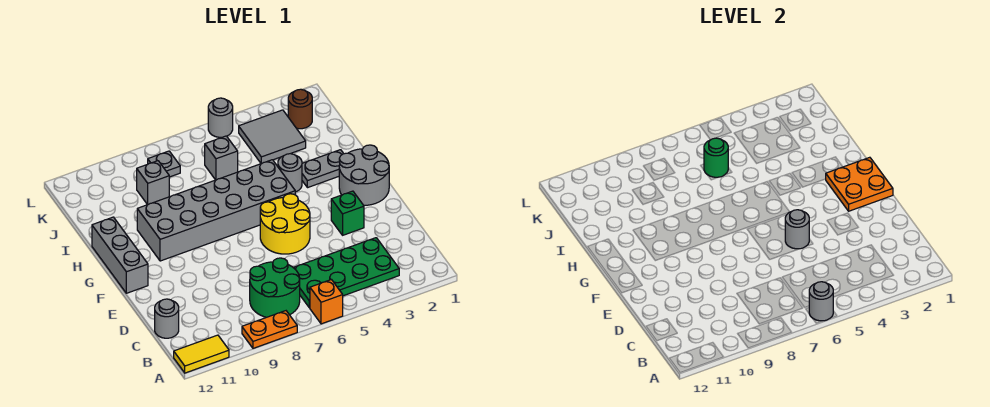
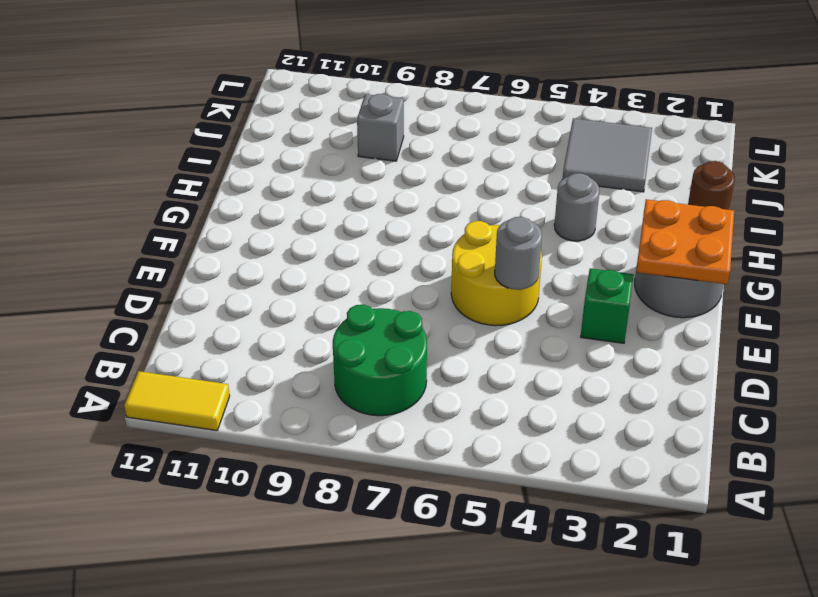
brown round brick I1 level 1 -> brown round brick K2 level 1
none -> orange brick A6 level 1
none -> orange plate A8:A9 level 1
none -> green plate B3:C6 level 1

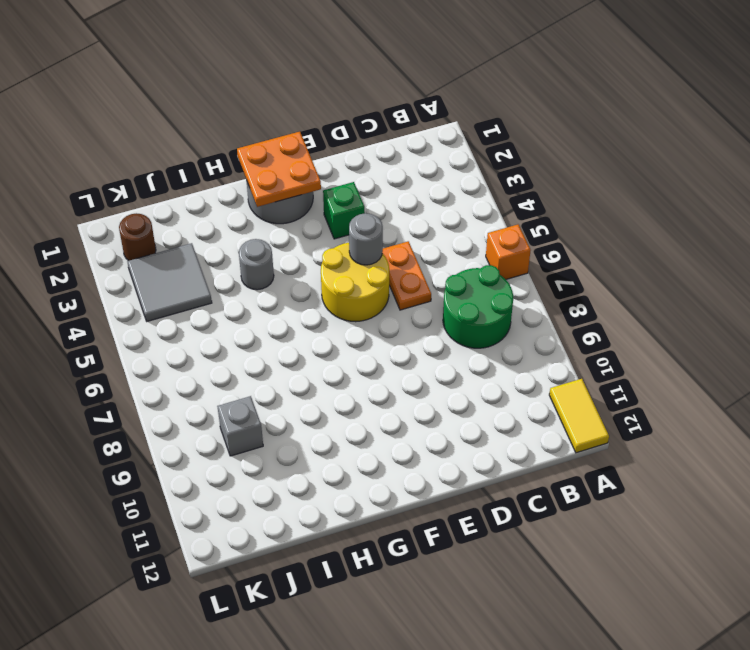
orange plate D5:D6 level 1 -> orange plate A8:A9 level 1
none -> green plate B3:C6 level 1
none -> grey round brick C12 level 1
none -> grey brick F12:H12 level 1

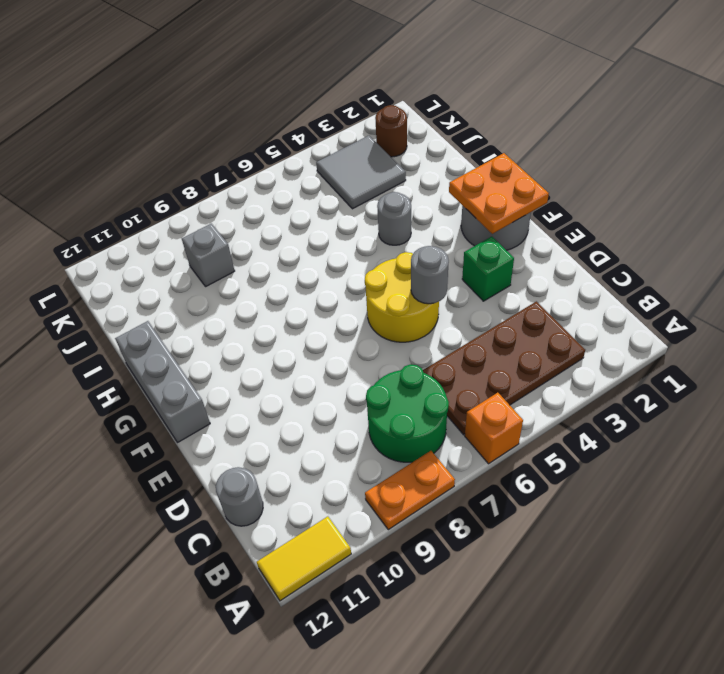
brown plate B3:C6 level 1 -> green plate B3:C6 level 1
none -> grey brick G5:H10 level 1
none -> grey plate H2:H3 level 1
none -> grey brick J6 level 1

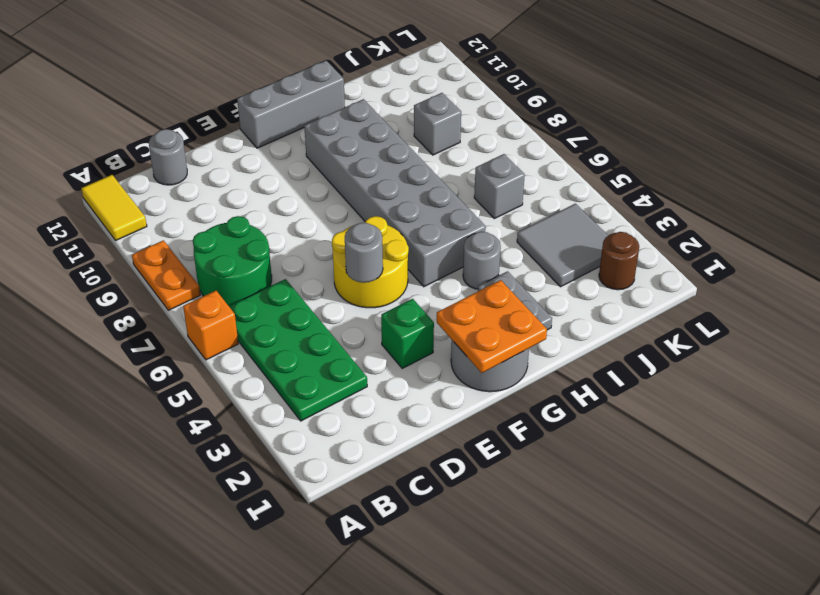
none -> grey plate K8 level 1
none -> grey round brick L5 level 1
none -> grey round brick A6 level 2

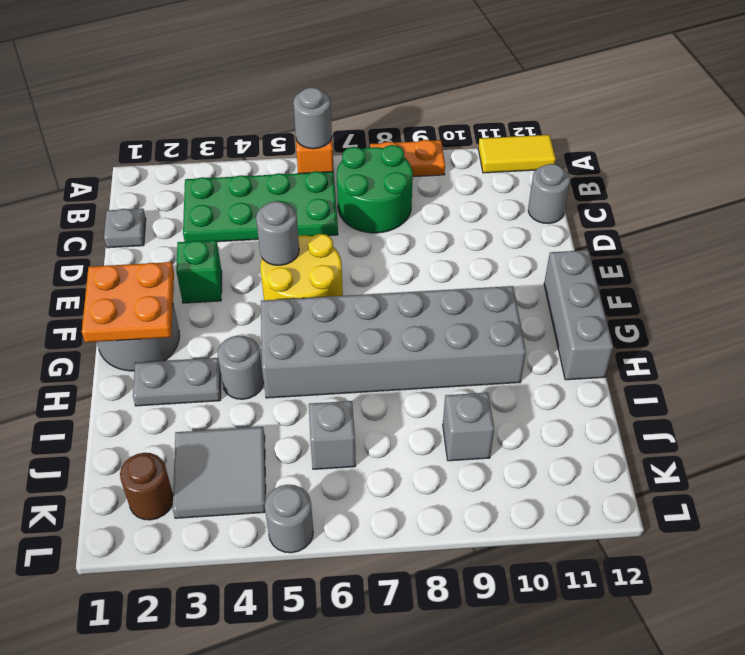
grey plate C1 level 1 -> grey plate K8 level 1
none -> green round brick J6 level 2

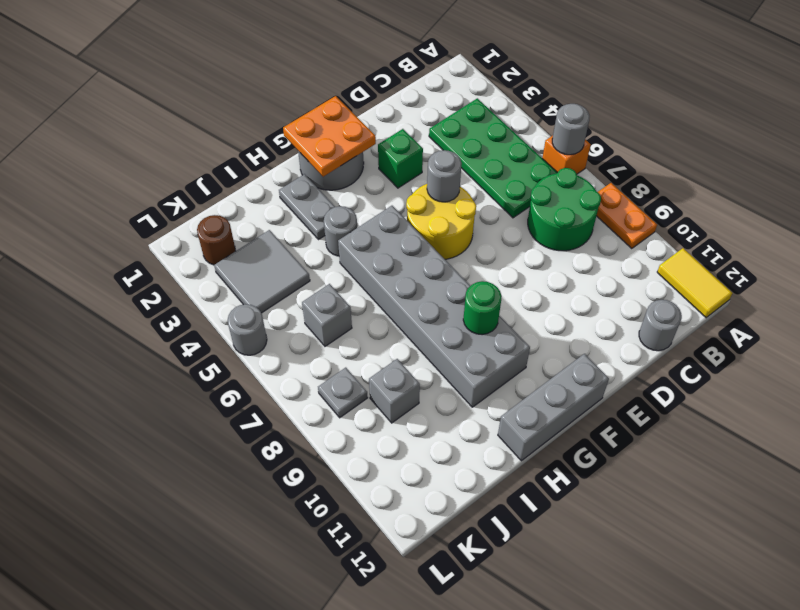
green round brick G9 level 2 -> green round brick J6 level 2

